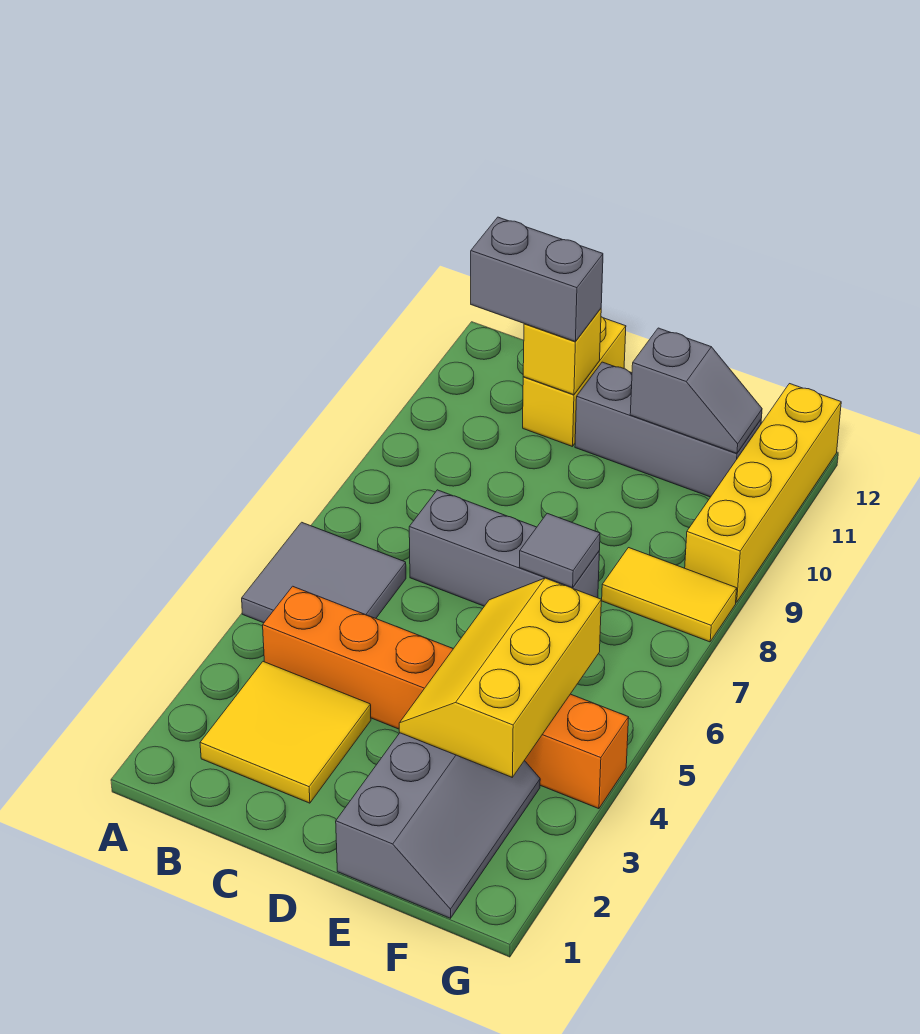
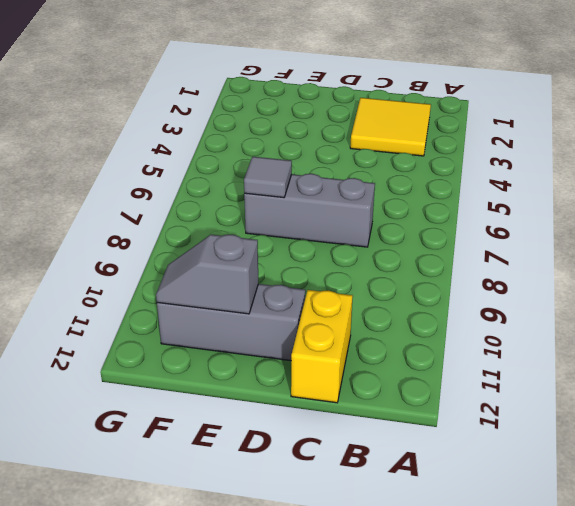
none -> grey tile A5:B6 level 1
none -> orange brick B4:G4 level 1
none -> grey slope E1:F3 level 1 top E

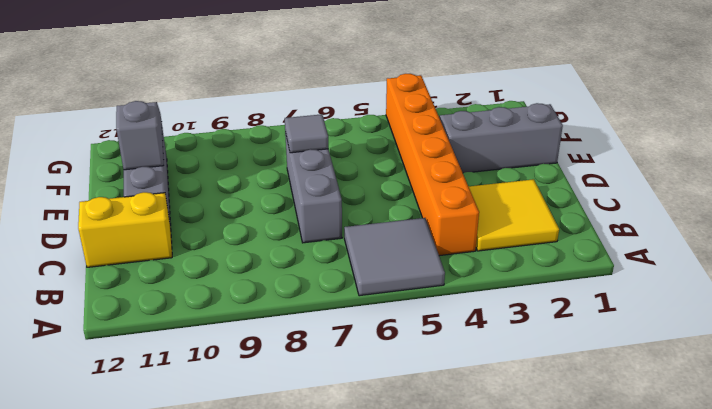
none -> yellow tile F8:G8 level 1
none -> yellow brick G9:G12 level 1
none -> yellow brick C11 level 2

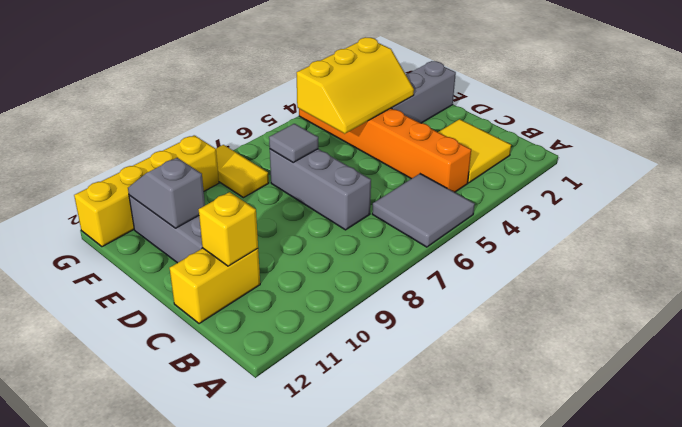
none -> grey brick B11:C11 level 3

